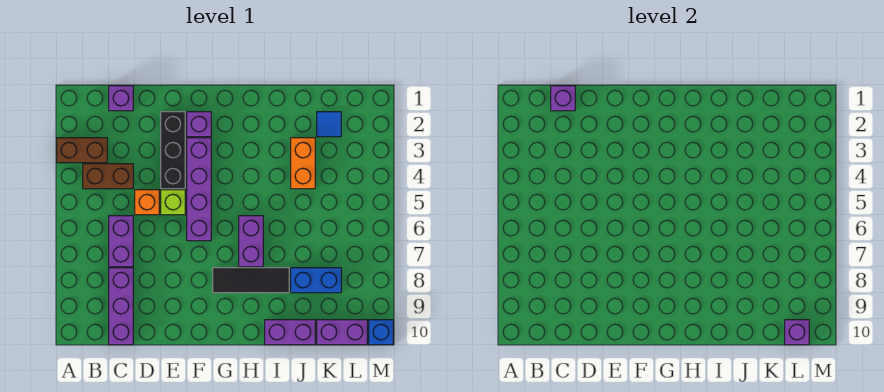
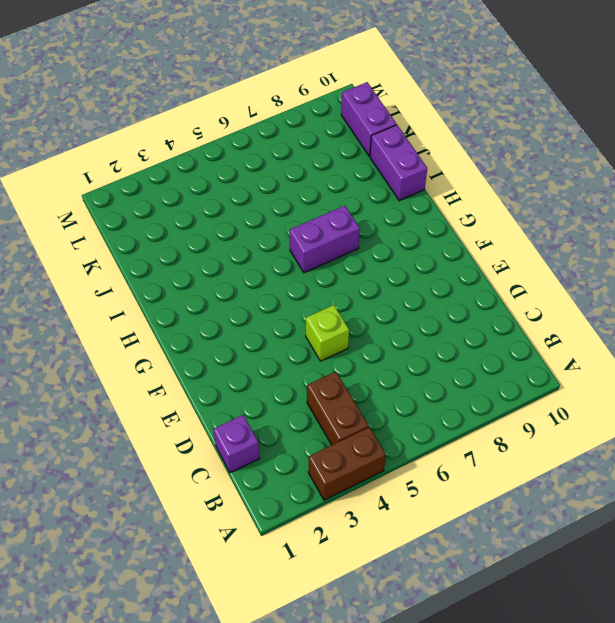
brown brick A3:A4 level 1 -> brown brick A3:B3 level 1
none -> purple brick C6:C7 level 1
none -> purple brick C8:C10 level 1
none -> orange brick D5 level 1

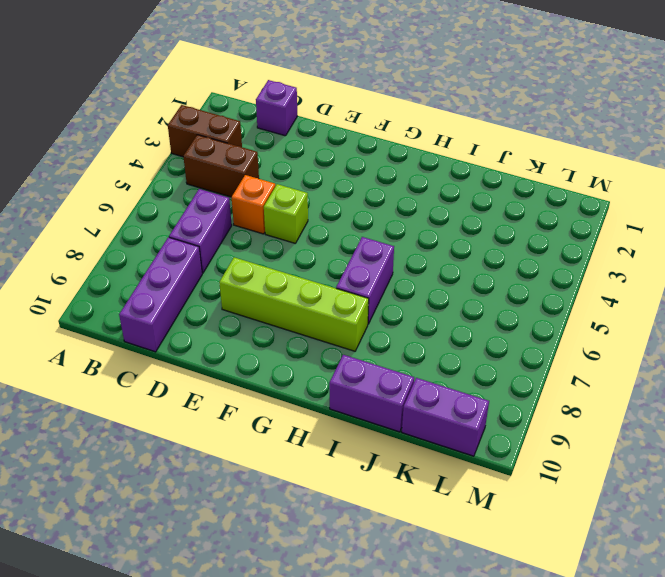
lime brick E8:H8 level 1 -> black tile G8:I8 level 1
none -> black brick E2:E4 level 1
none -> purple brick F2 level 1
none -> purple brick F3:F6 level 1

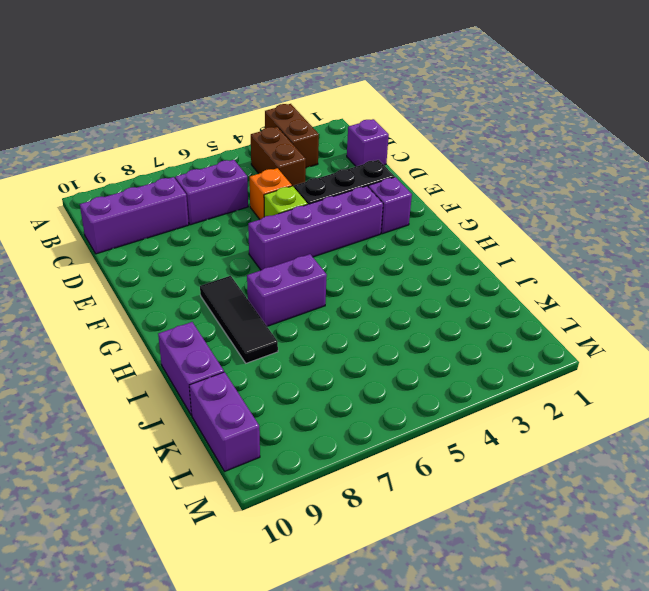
none -> orange brick J3:J4 level 1
none -> blue brick J8:K8 level 1
none -> blue tile K2 level 1

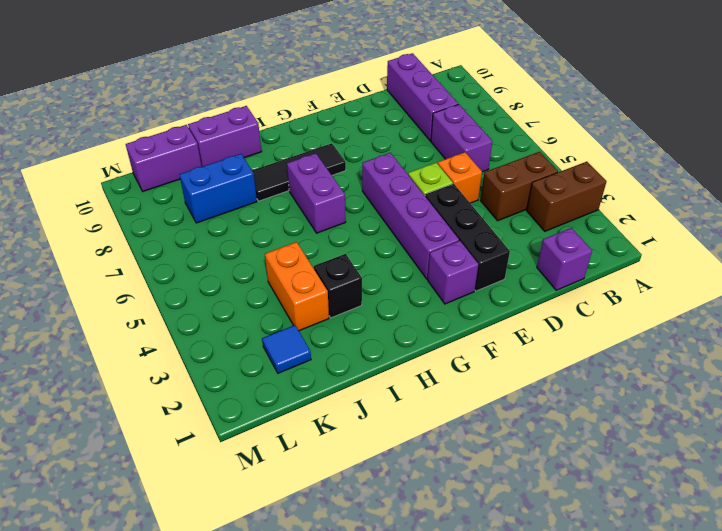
black brick I3 level 1 -> none
none -> blue brick M10 level 1
none -> purple brick C1 level 2
none -> purple brick L10 level 2

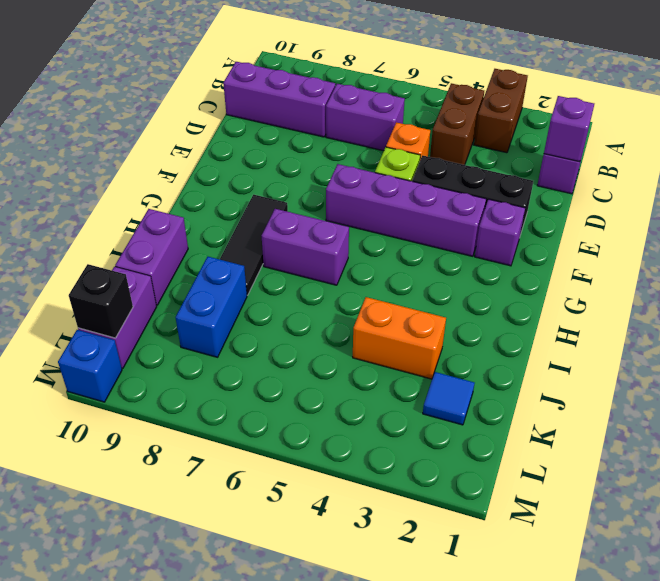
black brick L10 level 2 -> purple brick L10 level 2

